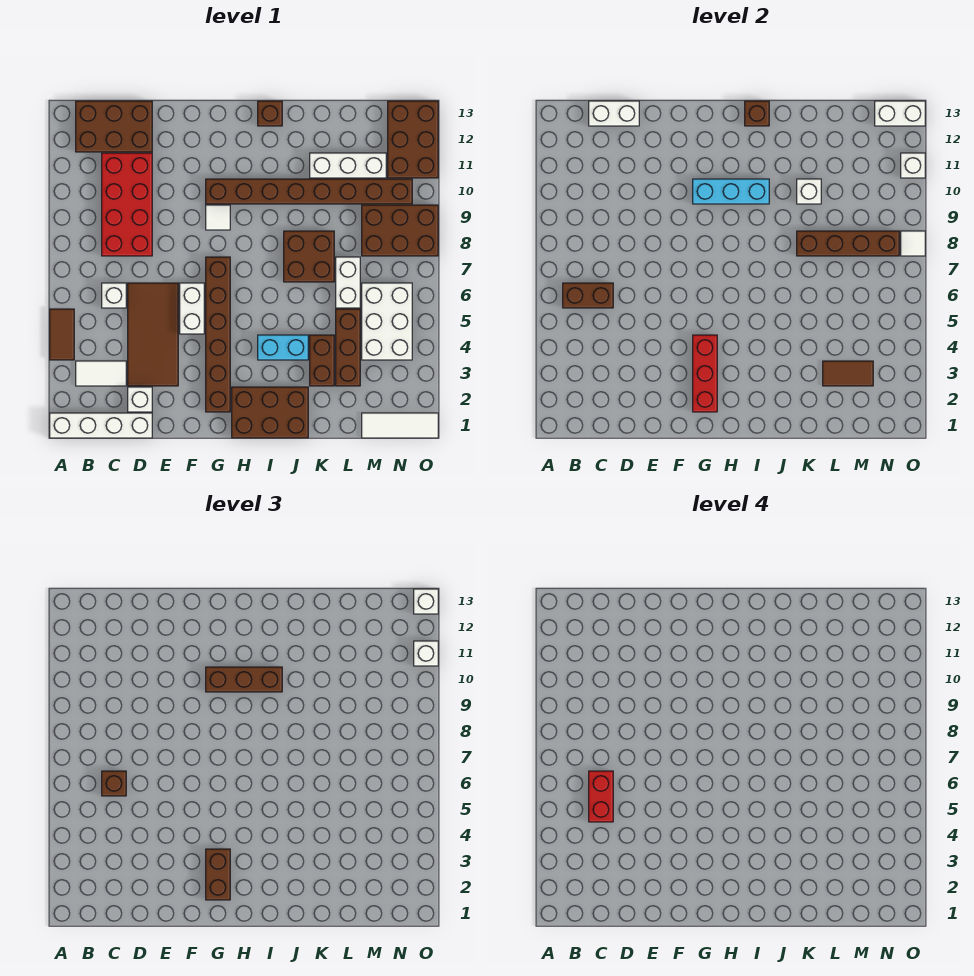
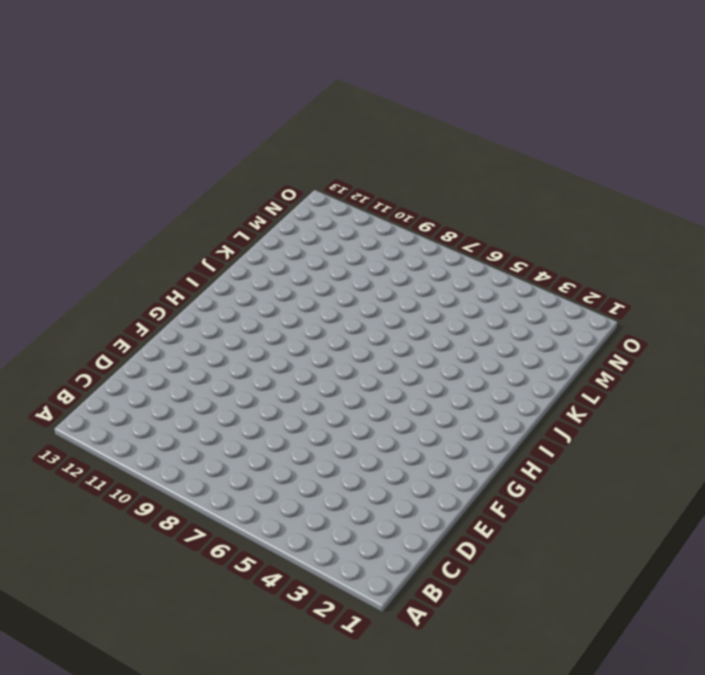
none -> white brick A1:D1 level 1
none -> brown tile A4:A5 level 1
none -> white tile B3:C3 level 1
none -> brown brick B12:D13 level 1

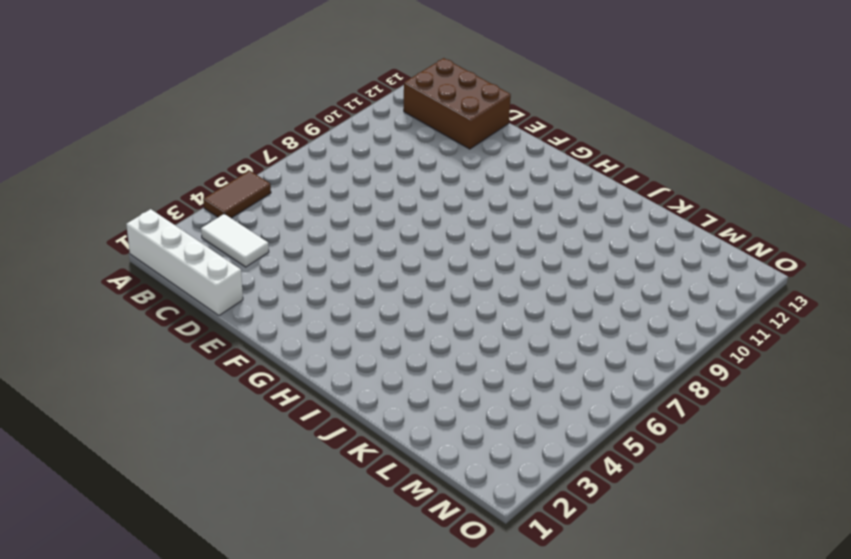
none -> white brick C6 level 1
none -> red brick C8:D11 level 1
none -> white brick D2 level 1
none -> brown tile D3:E6 level 1

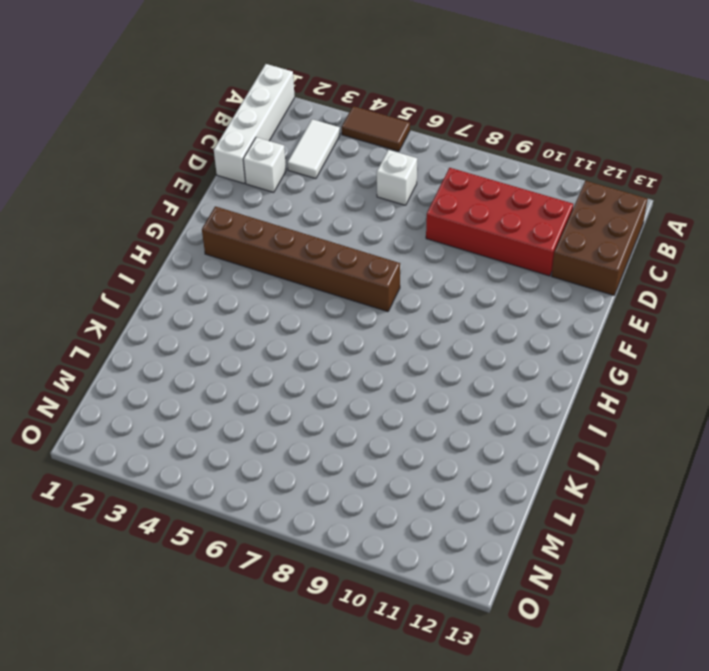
none -> brown tile D3:E6 level 1
none -> white brick F5:F6 level 1
none -> white tile G9 level 1
none -> brown brick G10:N10 level 1

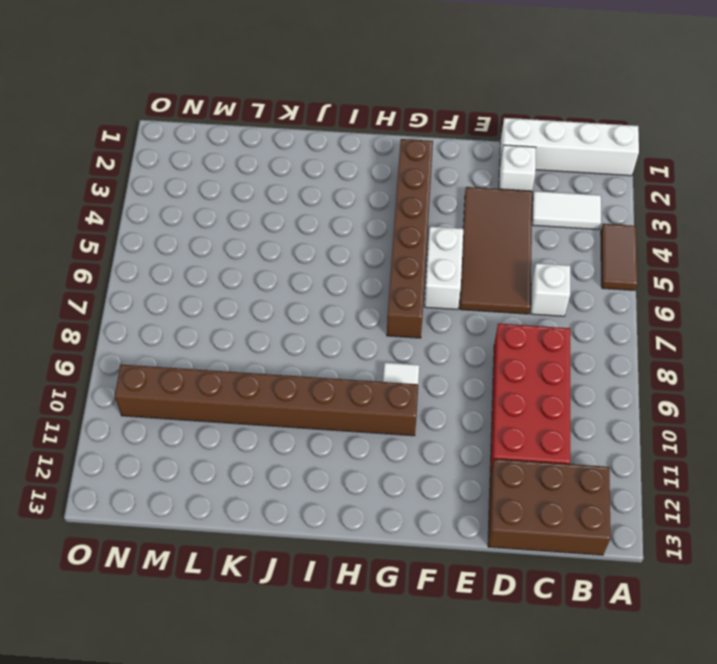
none -> brown brick H1:J2 level 1
none -> cyan brick I4:J4 level 1
none -> brown brick I13 level 1
none -> brown brick J7:K8 level 1

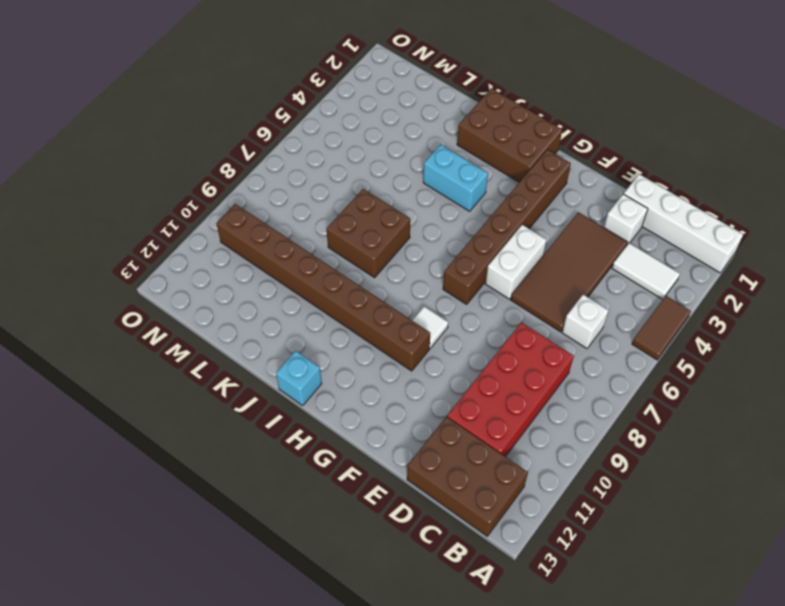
cyan brick I13 level 1 -> brown brick I13 level 1
none -> brown brick K3:K4 level 1
none -> white brick K11:M11 level 1
none -> brown brick L3:L5 level 1
none -> white brick L6:L7 level 1

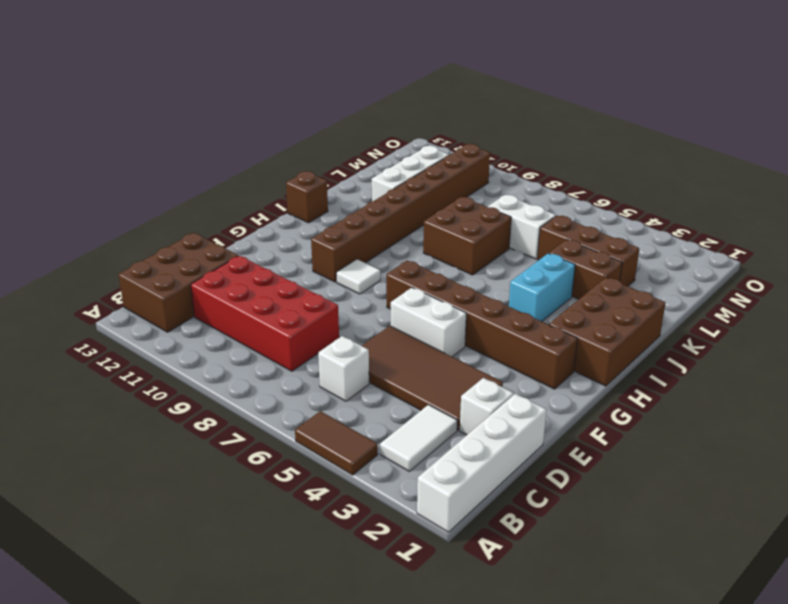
none -> white tile M1:O1 level 1
none -> white brick M4:N6 level 1
none -> brown brick M8:O9 level 1
none -> brown brick N11:O13 level 1

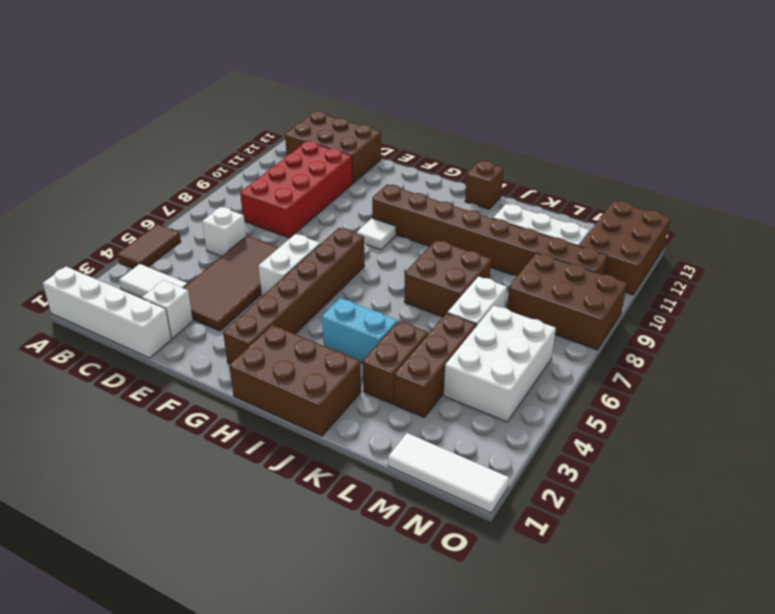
none -> brown brick B6:C6 level 2
none -> white brick C13:D13 level 2
none -> red brick G2:G4 level 2
none -> cyan brick G10:I10 level 2

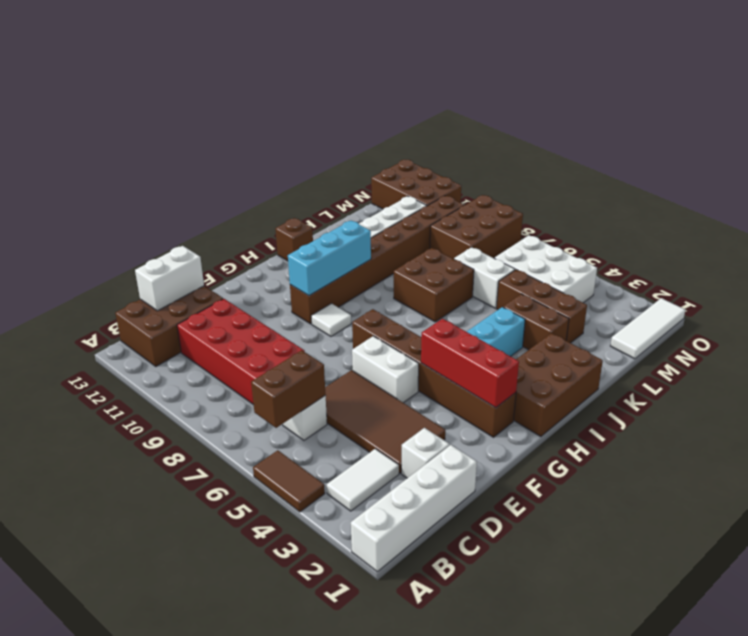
none -> brown brick I13 level 2
none -> brown brick K8:N8 level 2
none -> white brick K10 level 2
none -> brown tile L3:M3 level 2

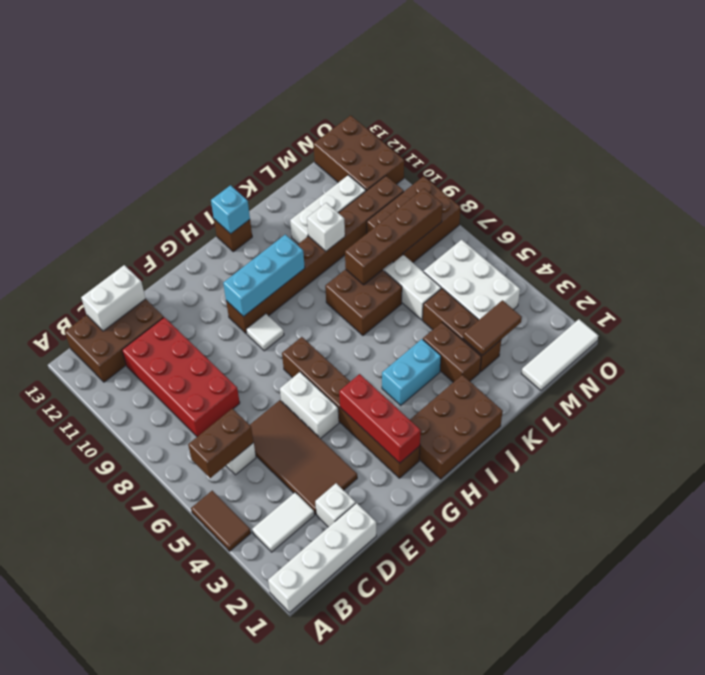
cyan brick I13 level 2 -> brown brick I13 level 2
none -> white brick N13:O13 level 2
none -> white tile O8 level 2
none -> white brick O11 level 2
none -> brown brick C6 level 3

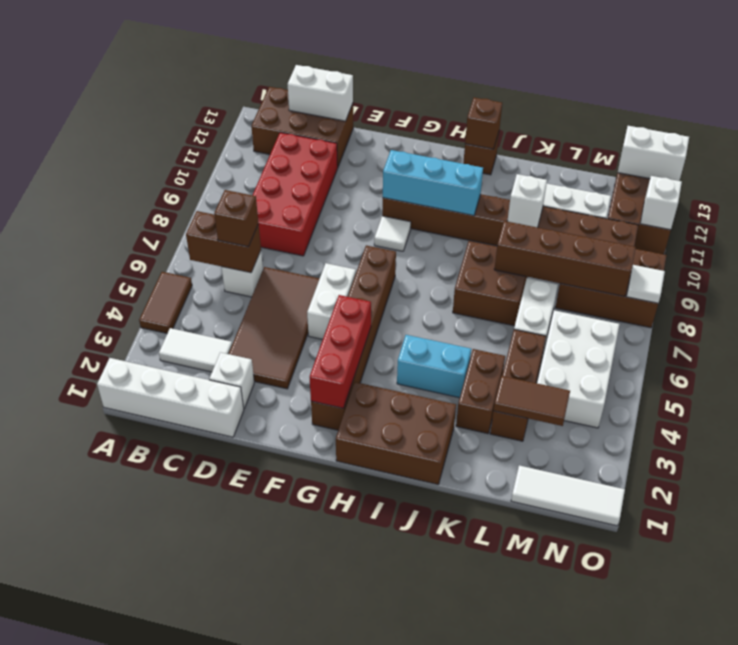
none -> brown brick G2:G3 level 3
none -> brown brick G10:I10 level 3
none -> white brick O11 level 3
none -> white brick O13 level 3

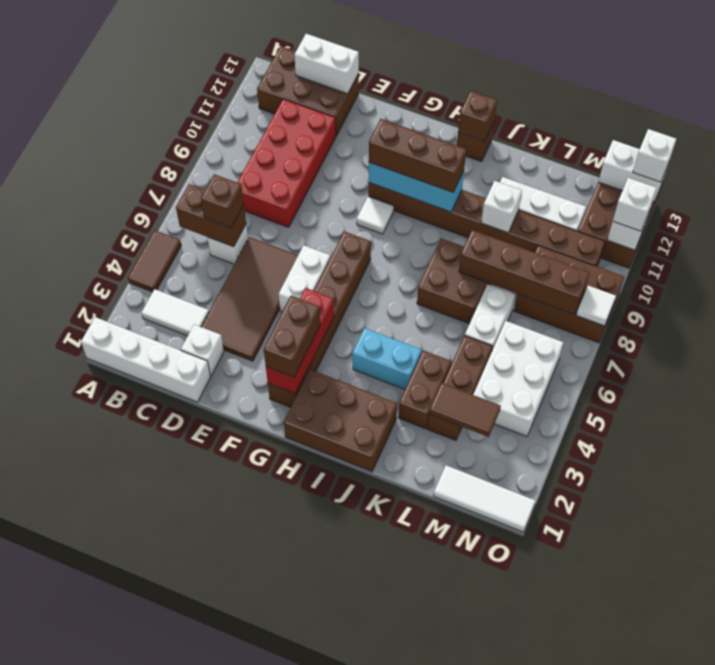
none -> red brick C5:C6 level 4

